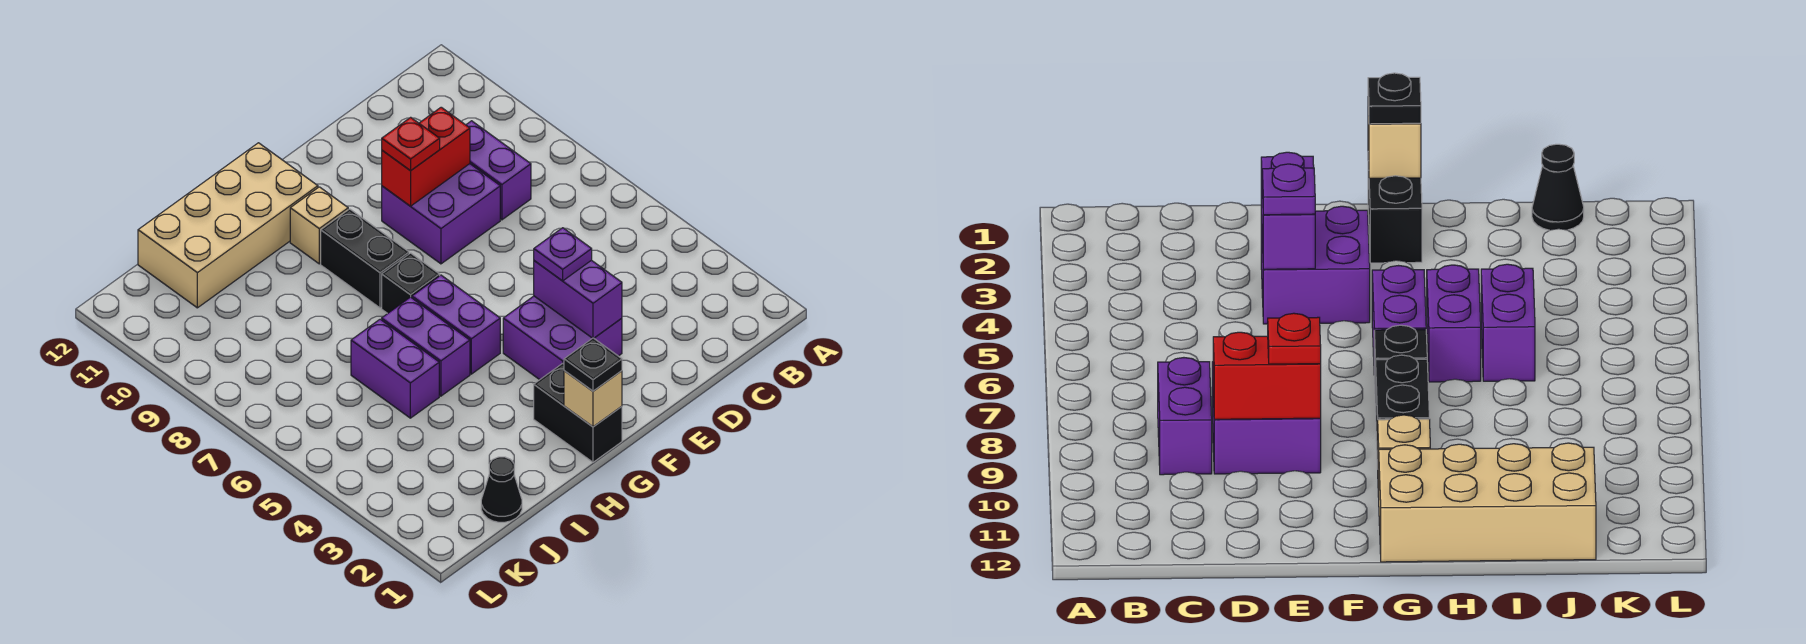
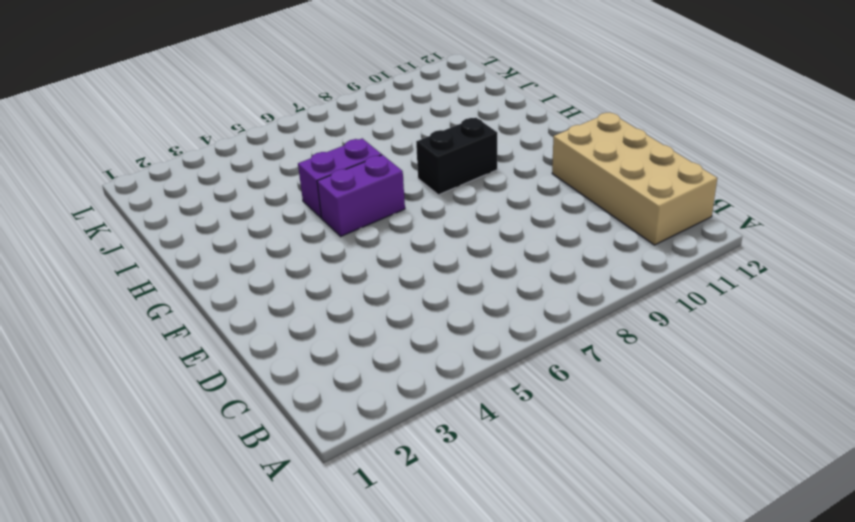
tan brick B11:E12 level 1 -> tan brick G11:J12 level 1
none -> purple brick C8:C9 level 1
none -> purple brick D8:E9 level 1
none -> purple brick E3:F4 level 1

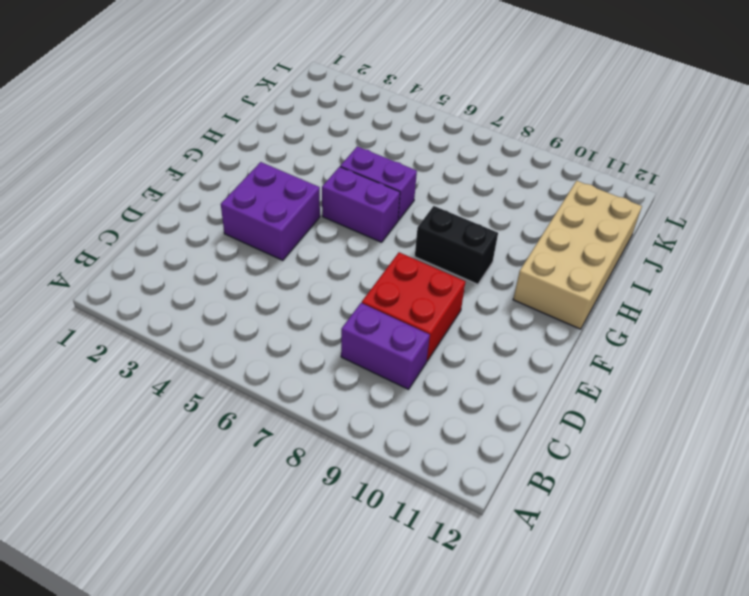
red brick D8:E9 level 1 -> purple brick D8:E9 level 1
none -> black brick G1:G2 level 1
none -> black brick G7 level 1
none -> tan brick G10 level 1

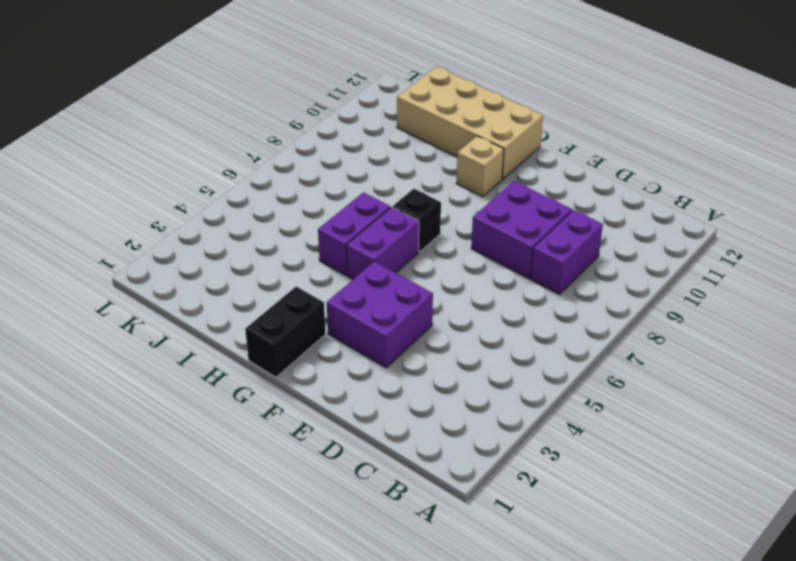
none -> black brick G8:G9 level 1
none -> purple brick I5:I6 level 1
none -> black cone J1 level 1

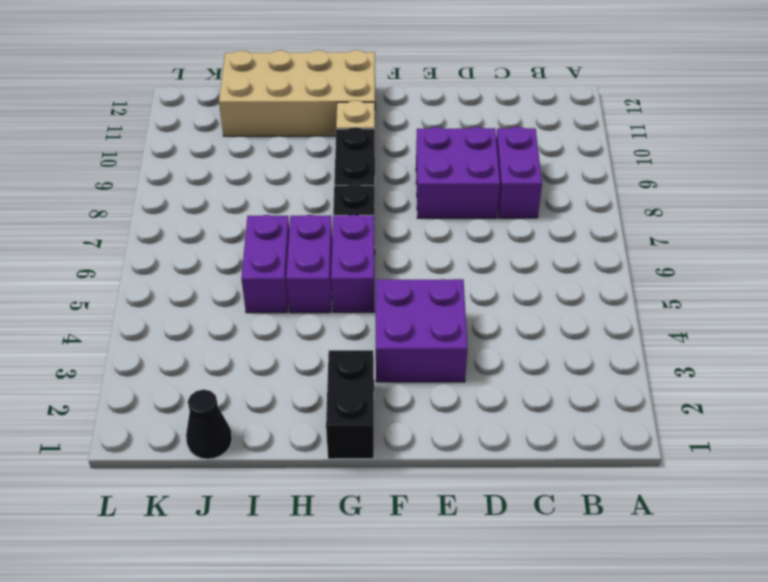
none -> red brick D9:E9 level 2
none -> purple brick E3:E4 level 2
none -> tan brick G1 level 2

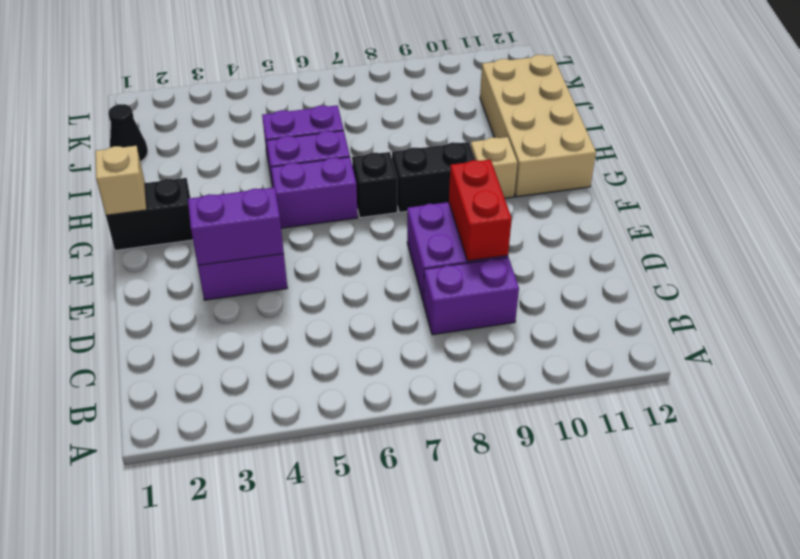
none -> purple plate E4 level 3
none -> red plate E9 level 3
none -> black plate G1 level 3

